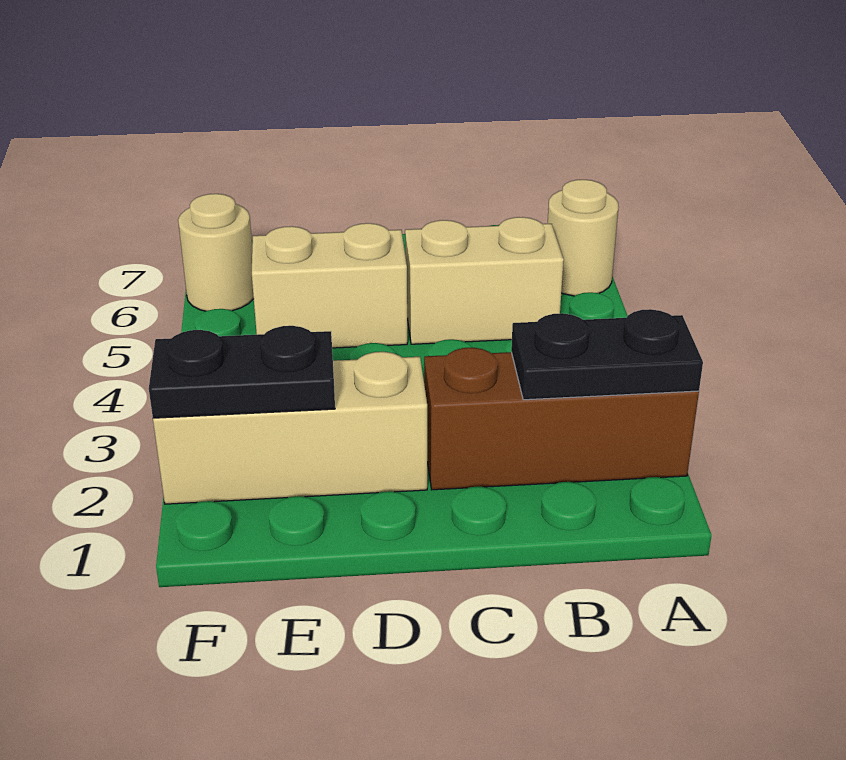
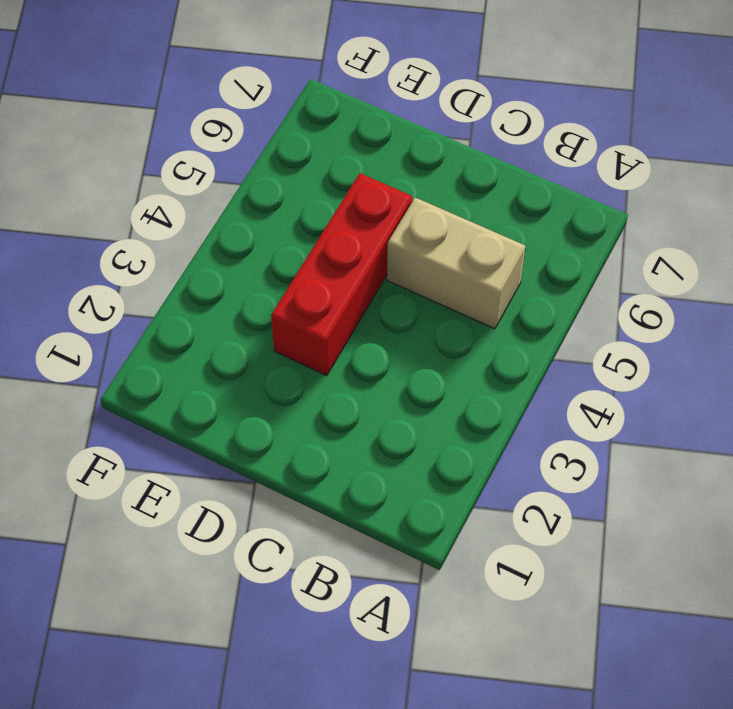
red brick D3:D5 level 1 -> tan brick D5:E5 level 1
none -> brown brick A2:C2 level 1
none -> tan round brick A6 level 1

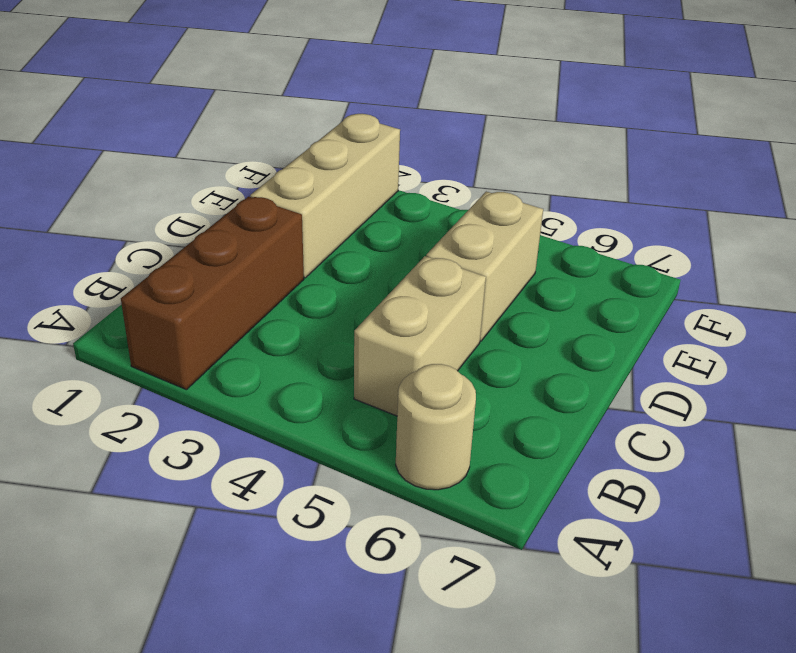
none -> tan round brick F6 level 1
none -> black plate A2:B2 level 2

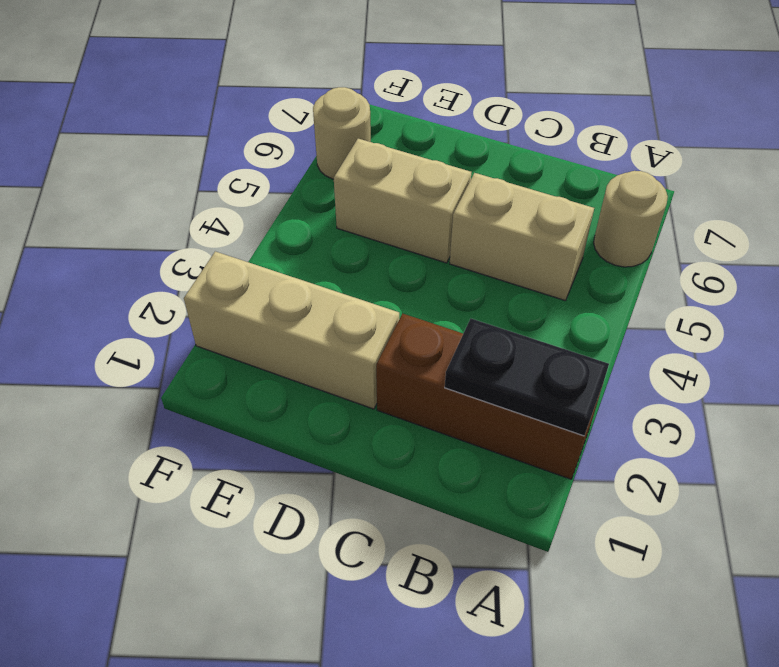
none -> black plate E2:F2 level 2

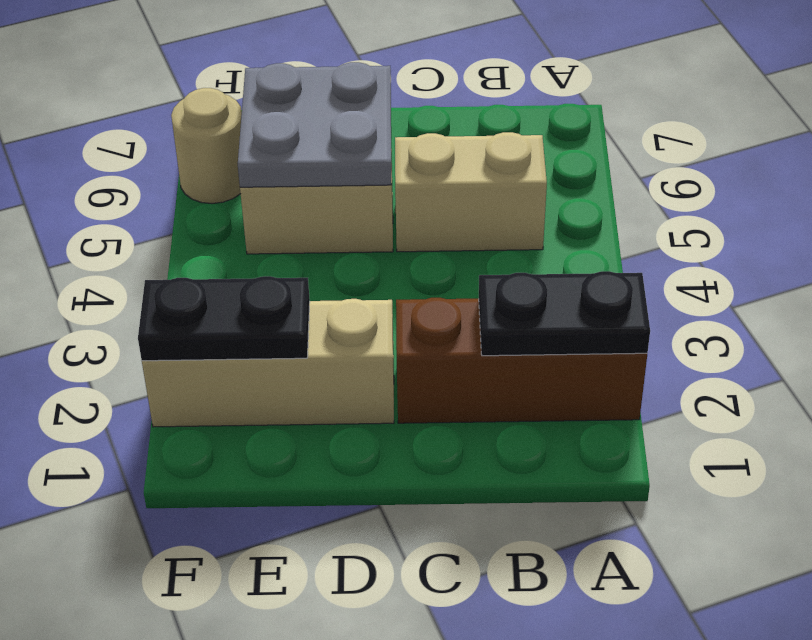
grey plate D5:E6 level 2 -> none
none -> tan round brick A6 level 1

